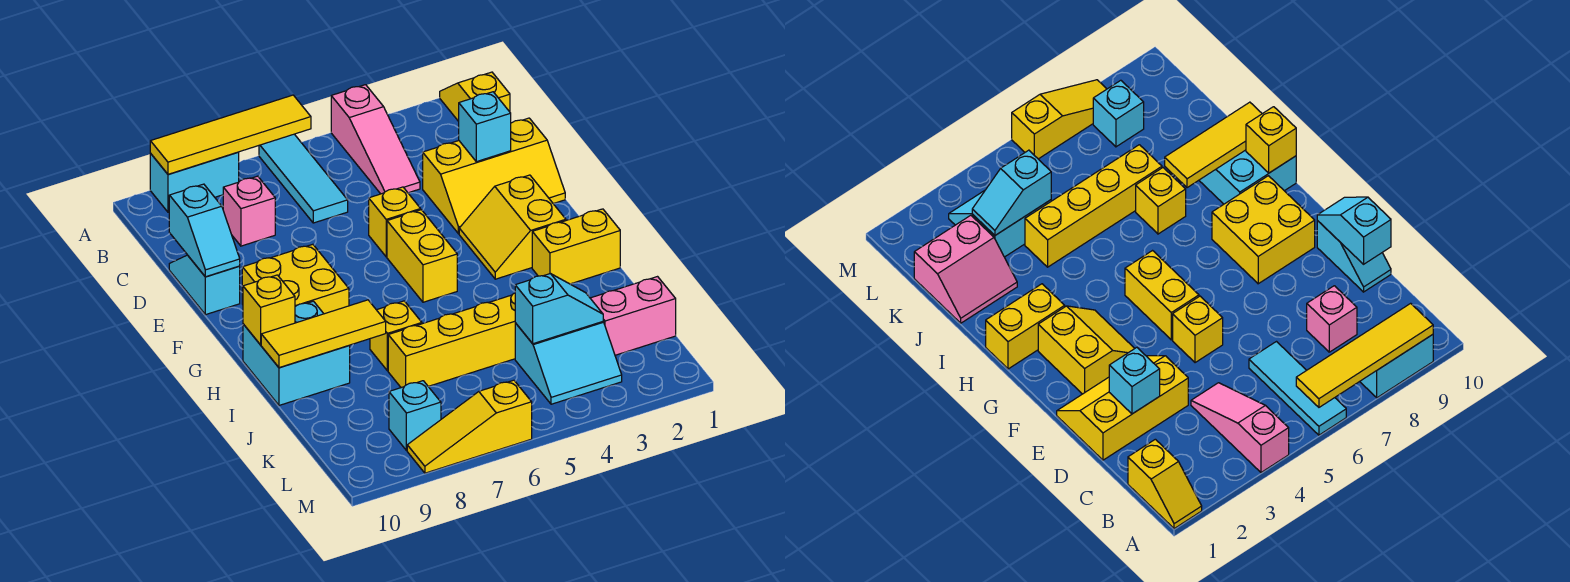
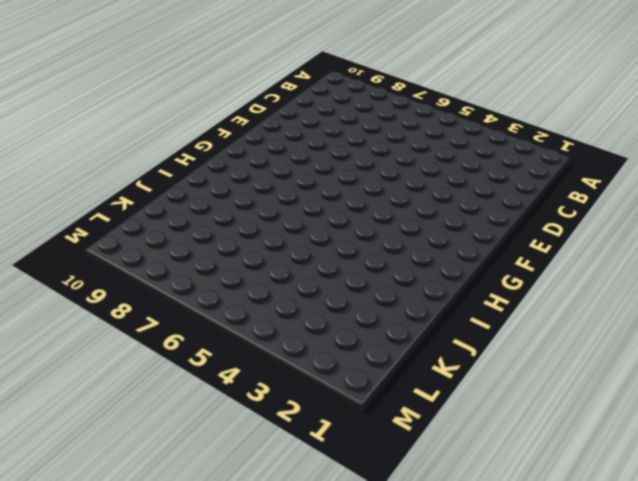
none -> yellow slope A1:B1 level 1 top B
none -> pink slope A4:C4 level 1 top A
none -> cyan tile A6:C6 level 1

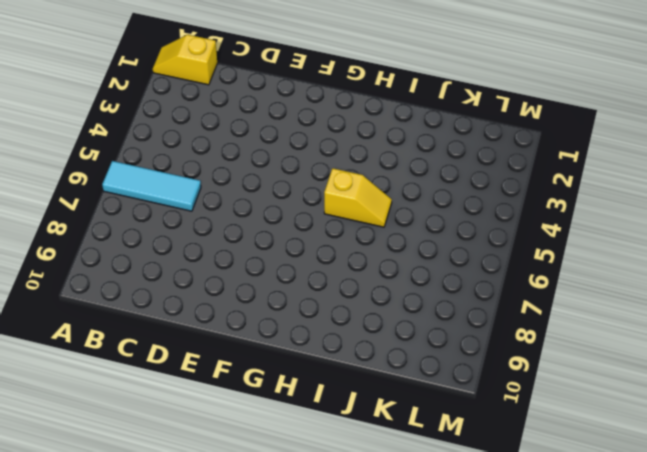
yellow slope H5:I5 level 1 top H -> none
none -> pink slope A4:C4 level 1 top A
none -> cyan brick A8:A9 level 1
none -> pink brick C8 level 1

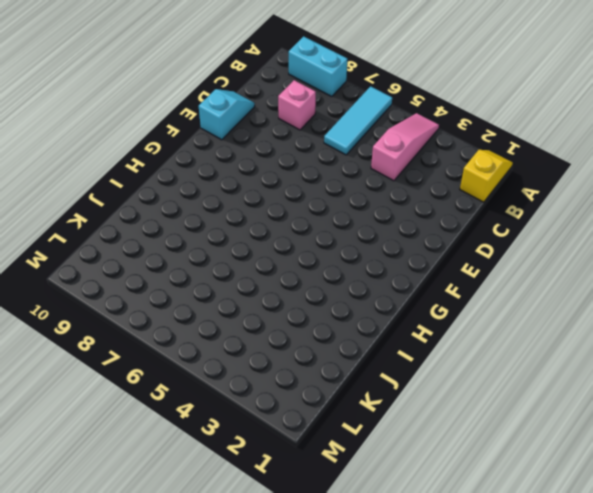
pink slope A4:C4 level 1 top C -> pink slope A4:C4 level 1 top A
none -> yellow slope D1:E3 level 1 top D
none -> yellow brick E5 level 1
none -> yellow slope F2:G3 level 1 top 2

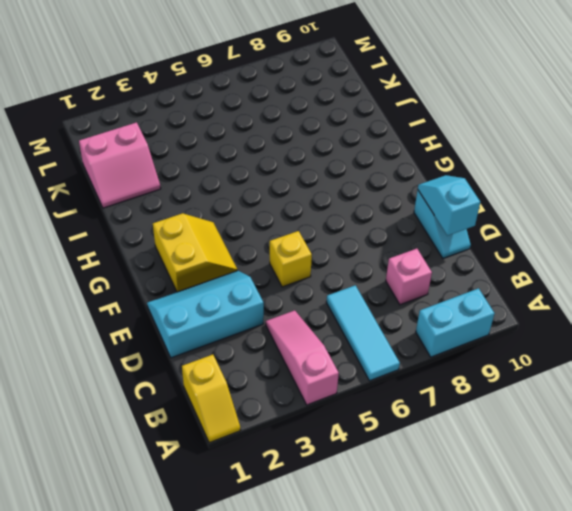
cyan slope D1:E3 level 1 top D -> yellow slope D1:E3 level 1 top D
none -> yellow brick F5:G5 level 1
none -> yellow brick F8:G9 level 1
none -> yellow brick H1:H2 level 1

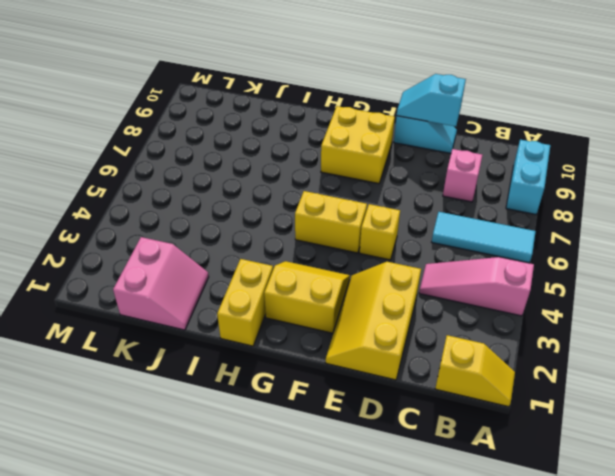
none -> cyan brick H9:I10 level 1
none -> yellow brick I7 level 1
none -> yellow brick J4:J7 level 1

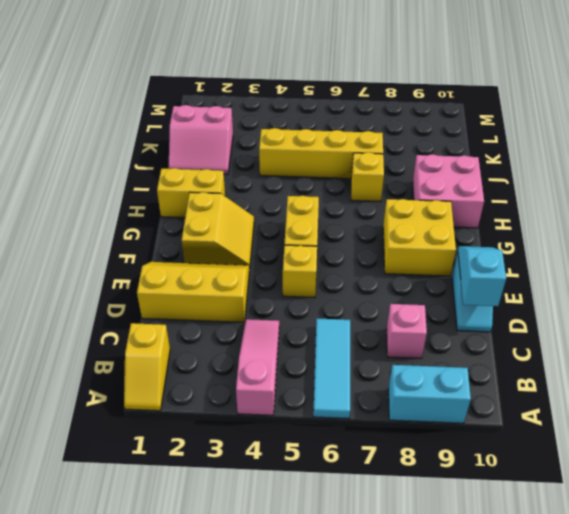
pink brick H9:I10 level 1 -> cyan brick H9:I10 level 1
none -> cyan slope K3:L4 level 1 top K
none -> cyan brick L8 level 1
none -> yellow slope M6:M8 level 1 top 6

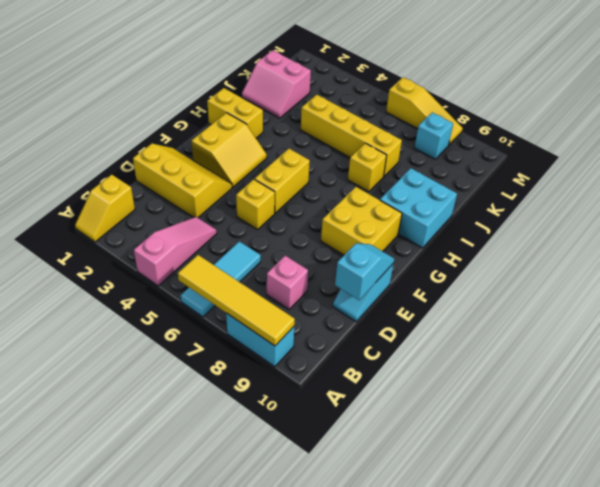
none -> cyan slope K3:L4 level 1 top K
none -> cyan brick D2 level 2
none -> yellow brick H10 level 2

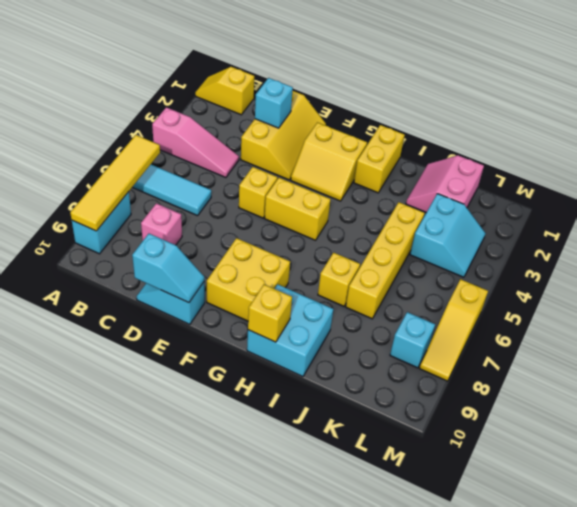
none -> yellow tile I8:I10 level 2
none -> cyan slope K3:K4 level 2 top 4

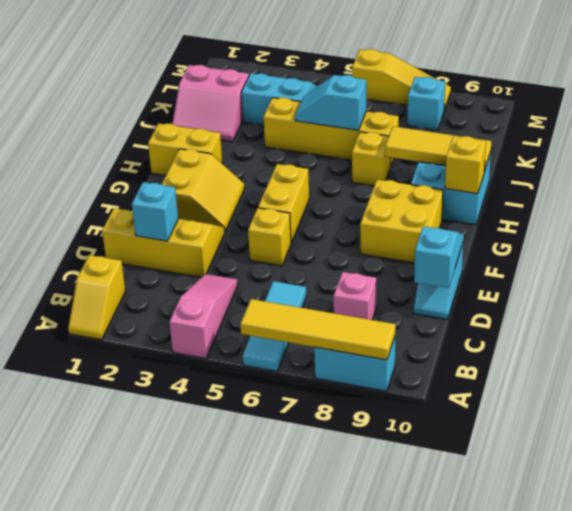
cyan slope J5:J6 level 2 top 6 -> cyan slope K3:K4 level 2 top 4

